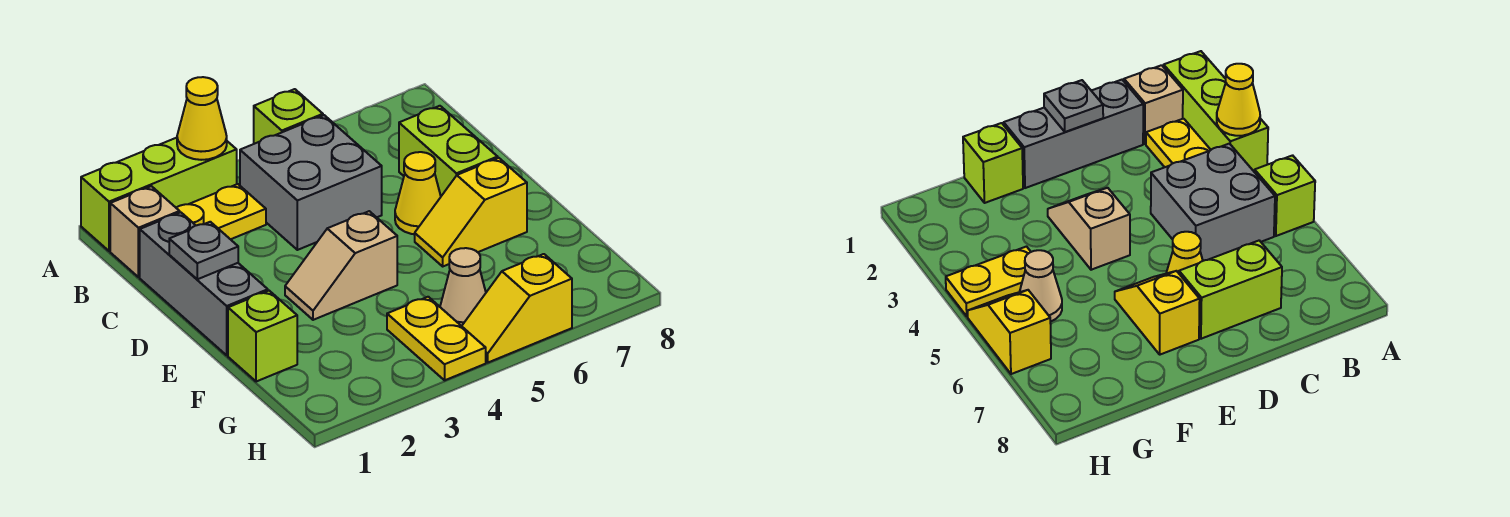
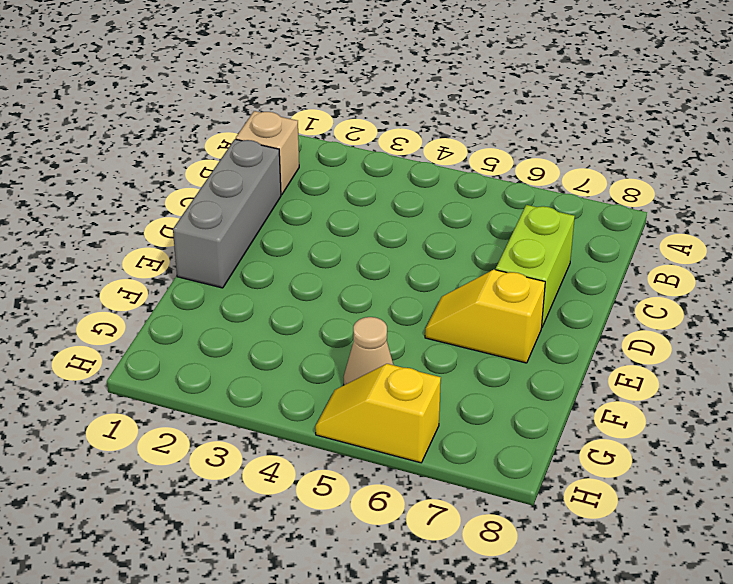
none -> lime brick A1:A3 level 1
none -> lime brick A5 level 1
none -> yellow plate B2:B3 level 1

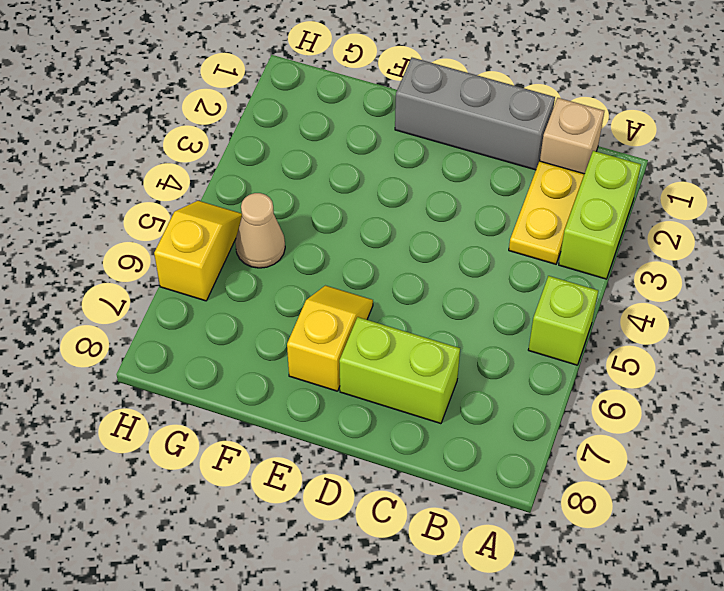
lime brick A2:A3 level 1 -> lime brick A1:A3 level 1
none -> grey brick B4:C5 level 1
none -> yellow cone D6 level 1
none -> tan slope E3:E4 level 1 top 4

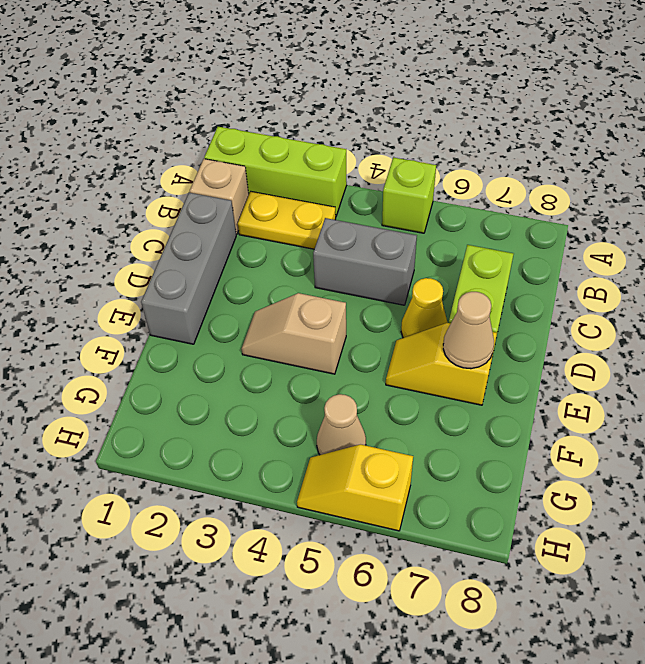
grey brick C4:C5 level 1 -> grey brick B4:C5 level 1
tan cone E7 level 2 -> none
none -> lime brick F1 level 1
none -> yellow plate G4:H4 level 1
none -> yellow cone A3 level 2

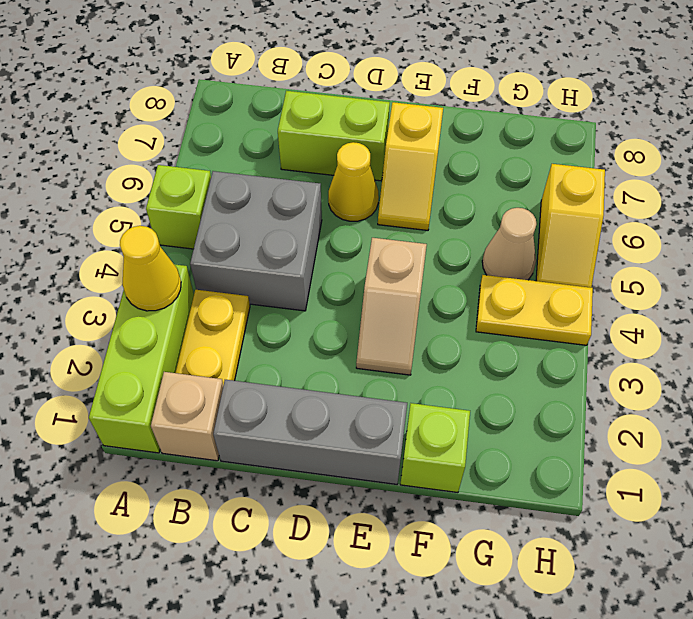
none -> grey plate D1 level 2

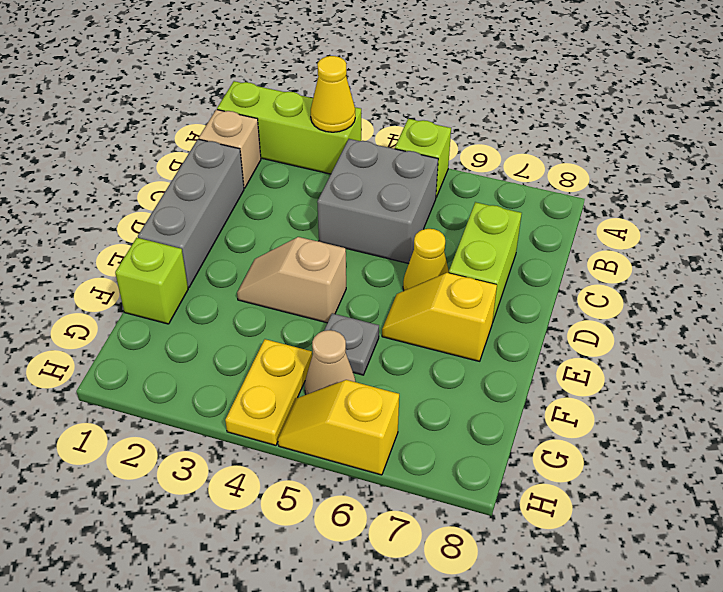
grey plate F5 level 1 -> grey plate D1 level 2
none -> yellow plate B2:B3 level 1

